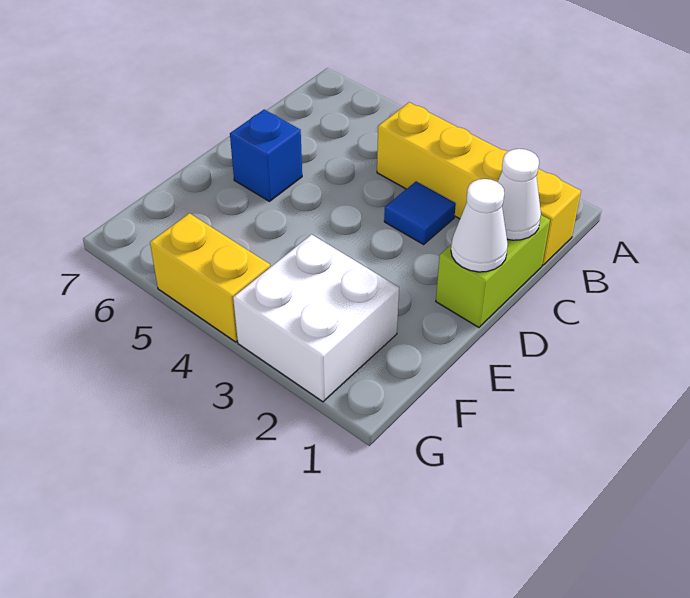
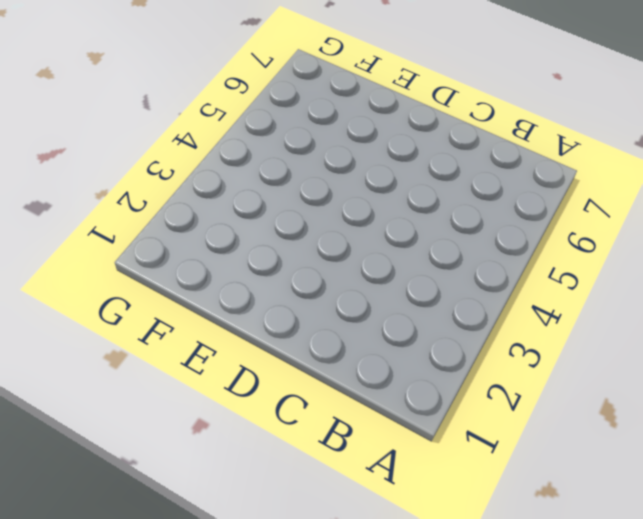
none -> yellow brick B1:B4 level 1
none -> lime brick C1:D1 level 1

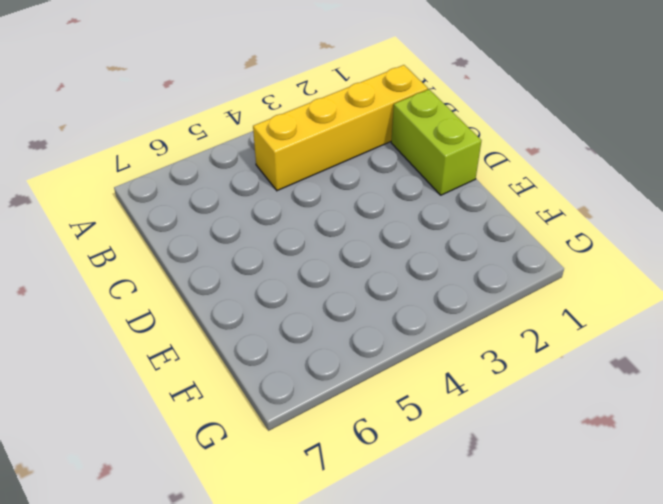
none -> blue tile C3 level 1
none -> blue brick D6 level 1

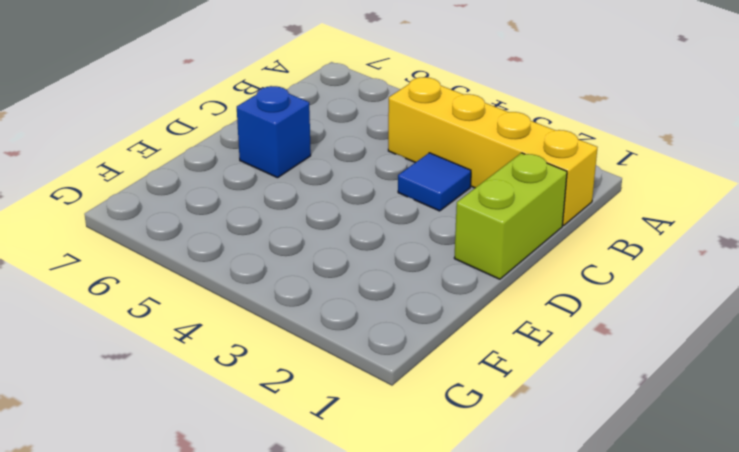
none -> white brick F2:G3 level 1
none -> yellow brick G4:G5 level 1

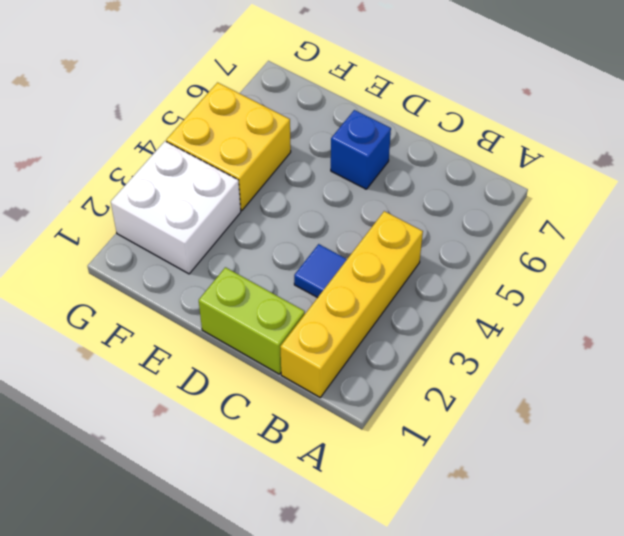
yellow brick F4:G5 level 1 -> yellow brick G4:G5 level 1
none -> white cone C1 level 2
none -> white cone D1 level 2

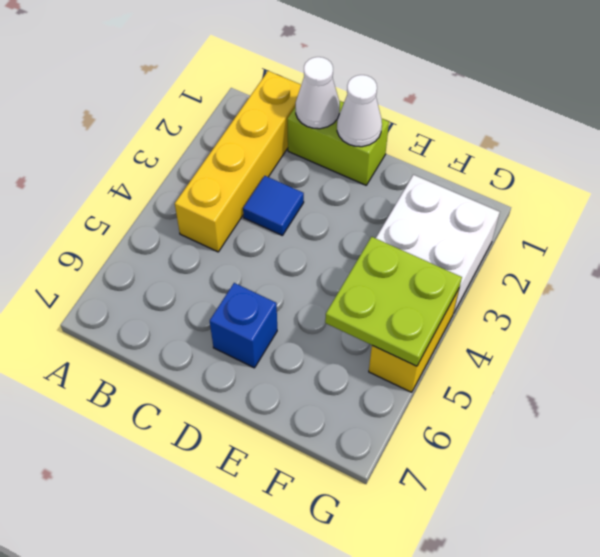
lime plate F4:G5 level 2 -> none

